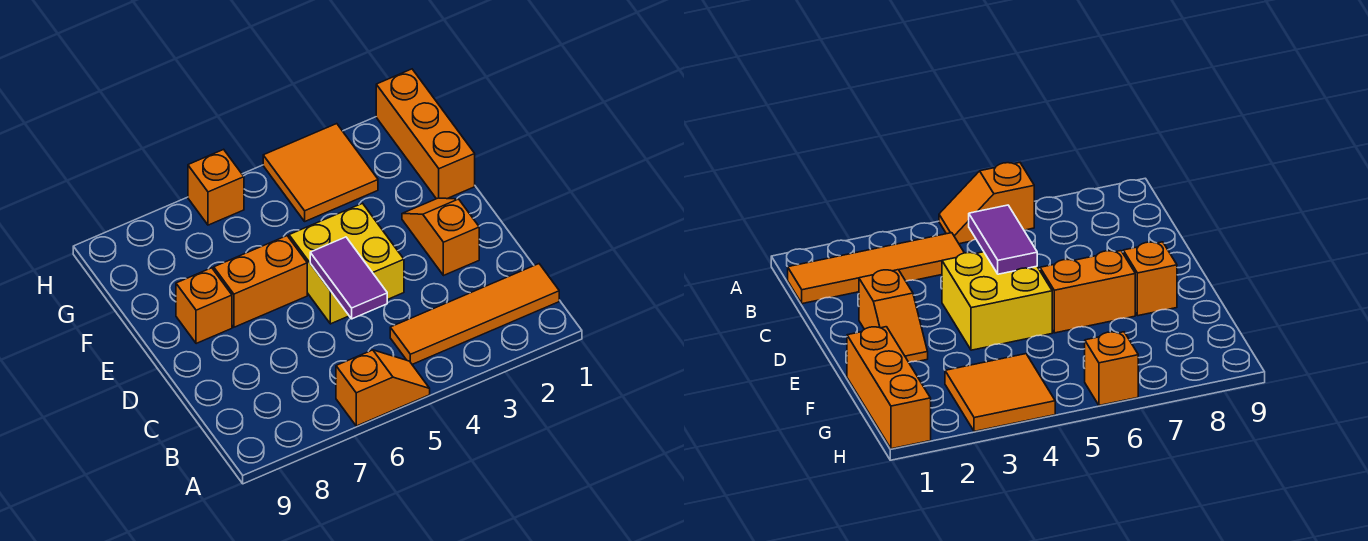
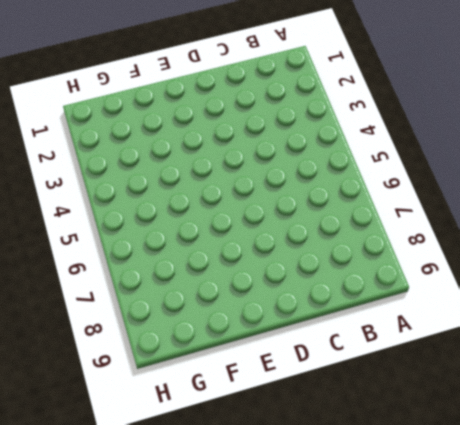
none -> orange slope A5:A6 level 1 top 6
none -> orange tile B1:B4 level 1

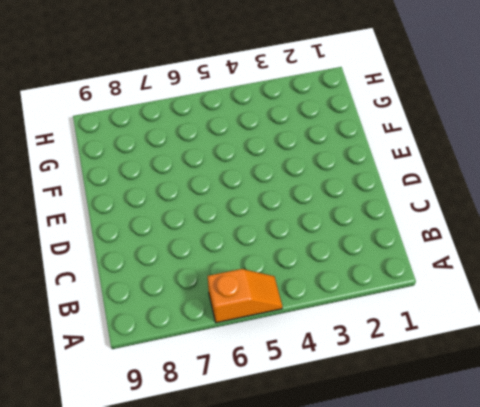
none -> orange tile B1:B4 level 1
none -> orange slope D2:E2 level 1 top D

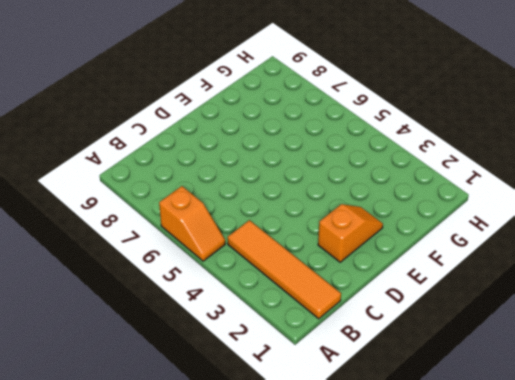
none -> yellow brick D4:E5 level 1
none -> orange brick E6:E7 level 1

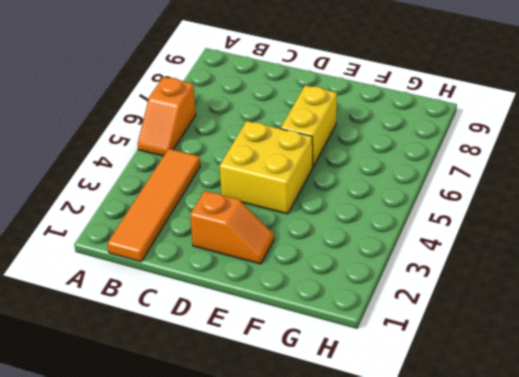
yellow brick E6:E7 level 1 -> orange brick E6:E7 level 1
none -> orange brick E8 level 1
none -> orange brick F1:H1 level 1

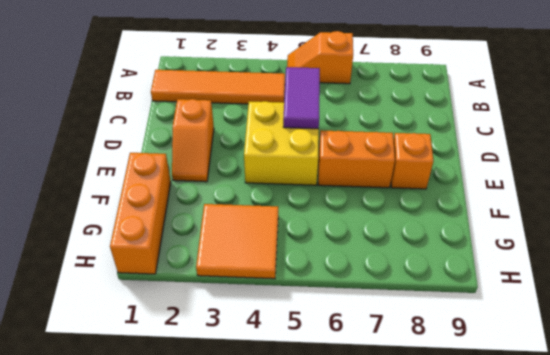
none -> orange brick H6 level 1

